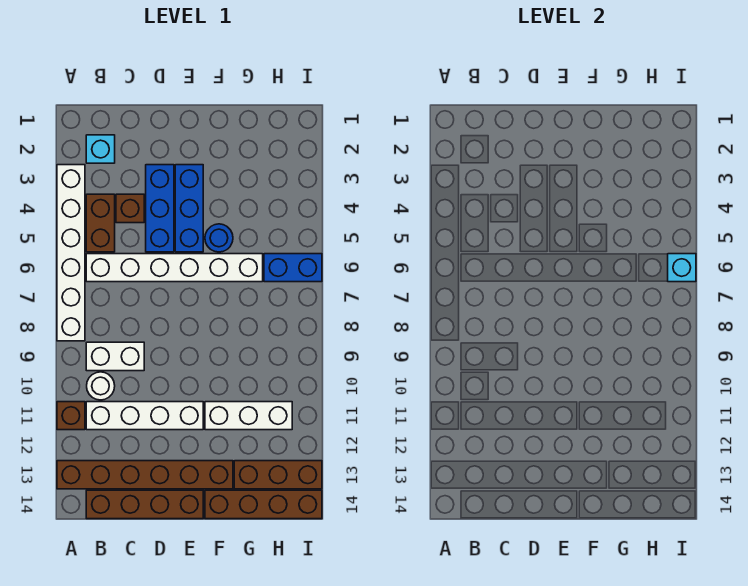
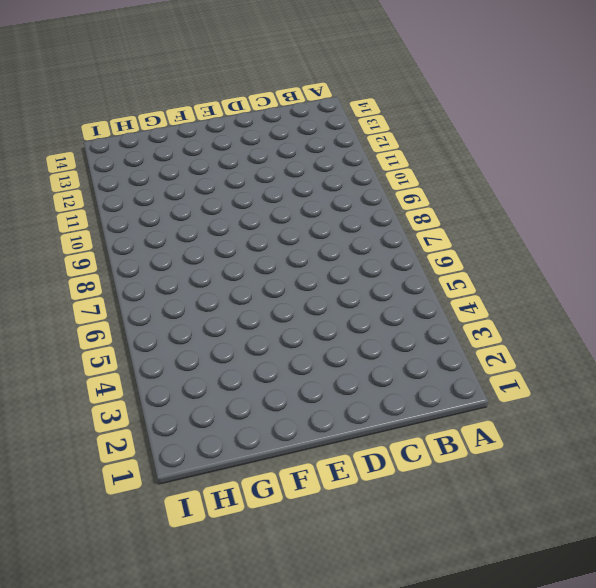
none -> white brick A3:A8 level 1
none -> brown brick A11 level 1
none -> brown brick A13:F13 level 1

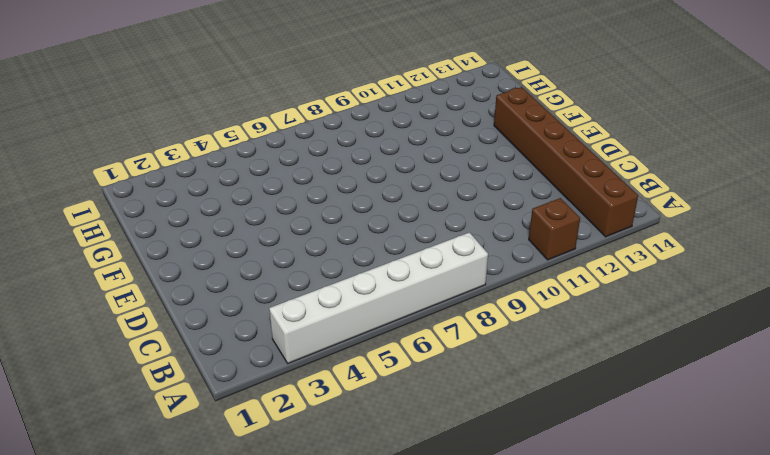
none -> cyan brick B2 level 1
none -> brown brick B4:B5 level 1
none -> white brick B6:G6 level 1

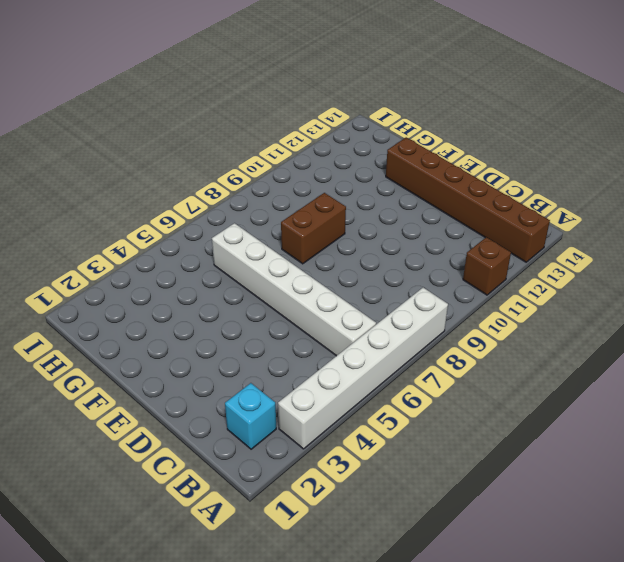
brown brick F8:F9 level 1 -> brown brick B4:B5 level 1
none -> white brick B9:C9 level 1
none -> white round brick B10 level 1
none -> white brick B11:E11 level 1

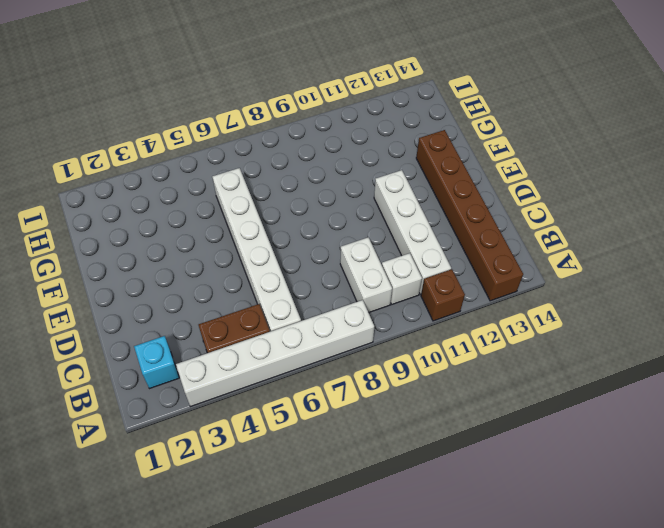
white brick B10 level 1 -> white round brick B10 level 1
none -> brown brick B14:E14 level 1
none -> brown brick C4 level 1
none -> blue brick D3:D5 level 1

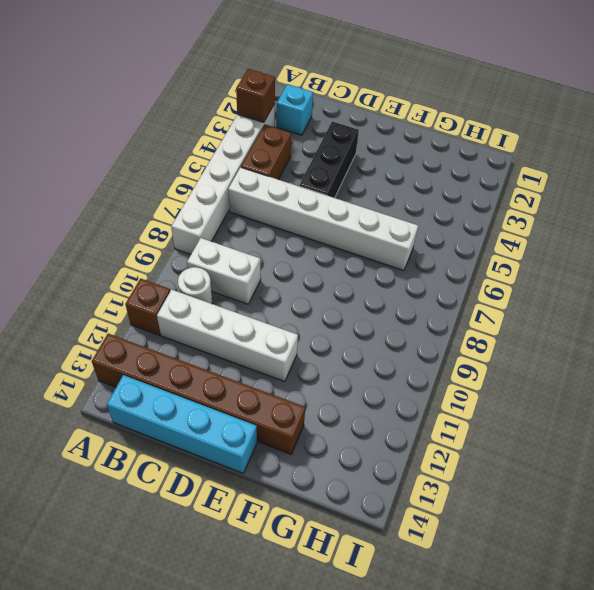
brown brick A3 level 2 -> brown brick C4 level 1
cyan brick B14:E14 level 1 -> brown brick B14:E14 level 1
black brick D3:D5 level 1 -> blue brick D3:D5 level 1
none -> blue brick E3:E5 level 1
none -> blue round brick F5 level 1
none -> white brick F11:H11 level 1

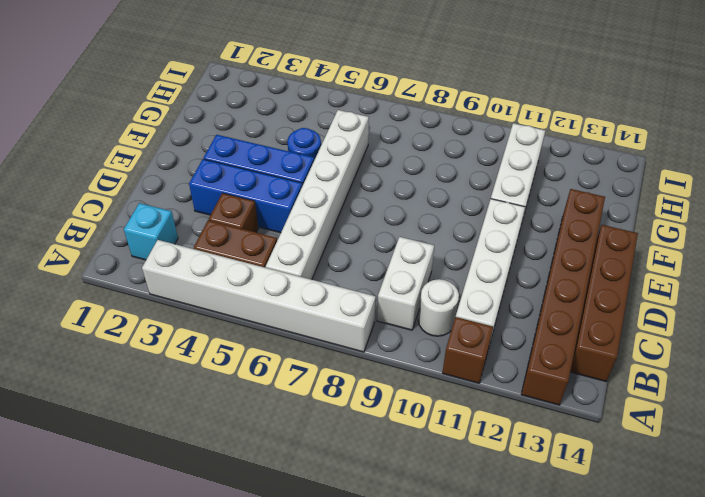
none -> brown brick F14:I14 level 1
none -> brown brick G13:I13 level 1
none -> blue brick H6:I6 level 1

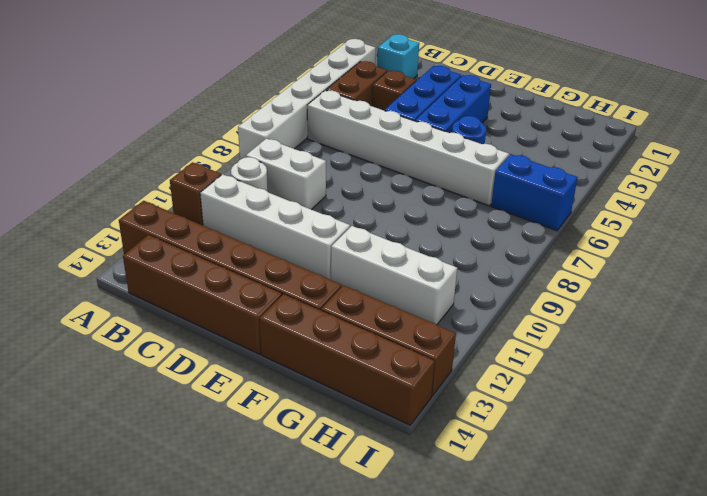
none -> cyan brick I6 level 2

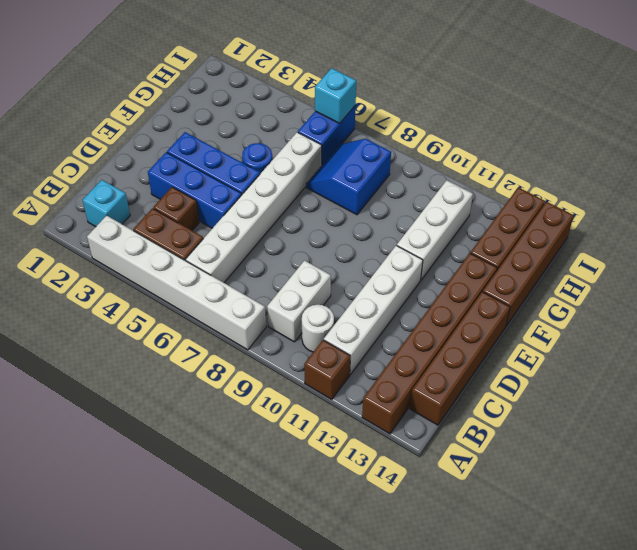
blue slope G7:H8 level 1 top 8 -> none

